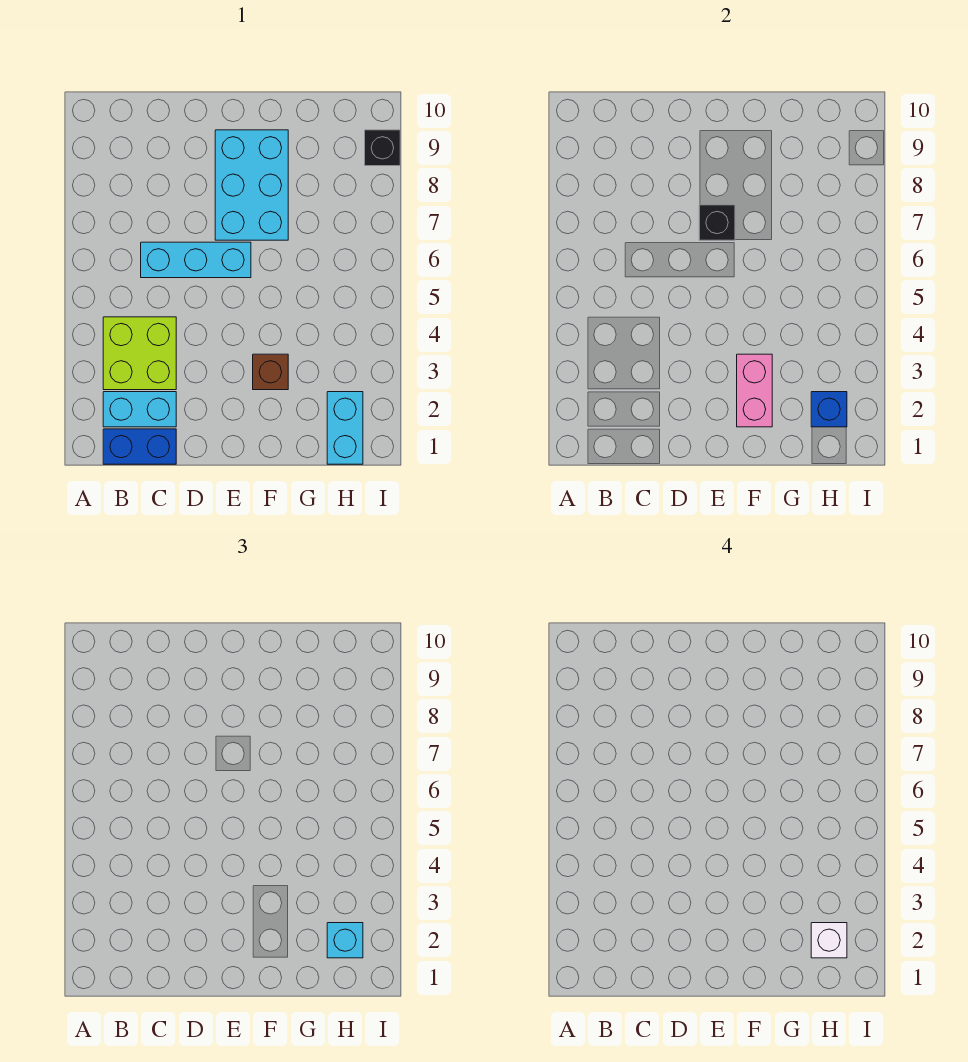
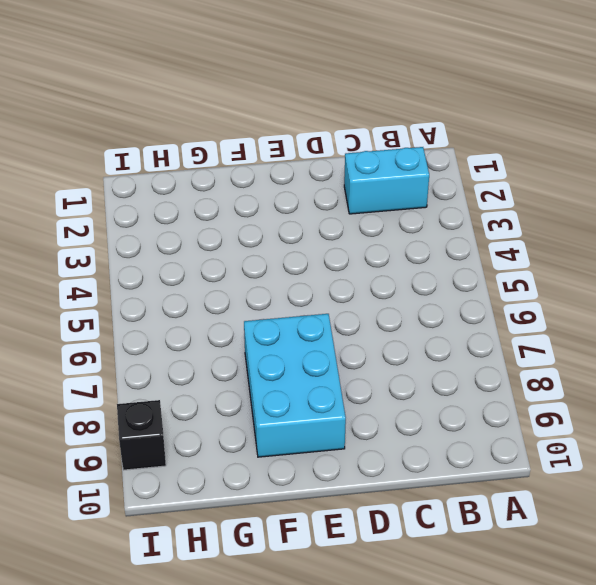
none -> blue brick B1:C1 level 1
none -> lime brick B3:C4 level 1
none -> cyan brick C6:E6 level 1

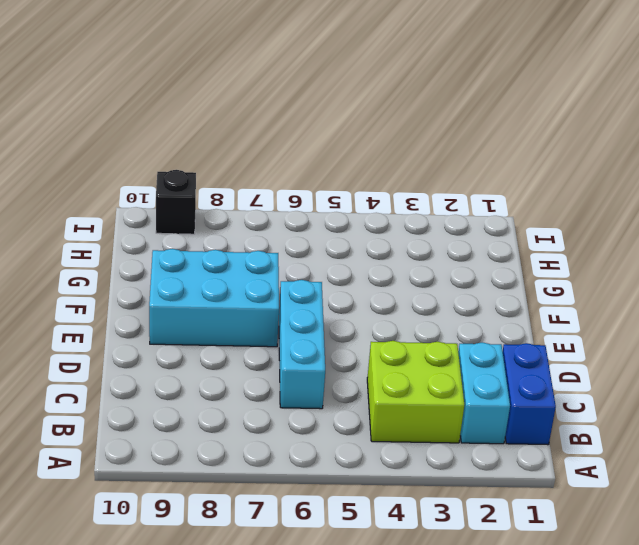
none -> brown brick F3 level 1
none -> cyan brick H1:H2 level 1
none -> black brick E7 level 2

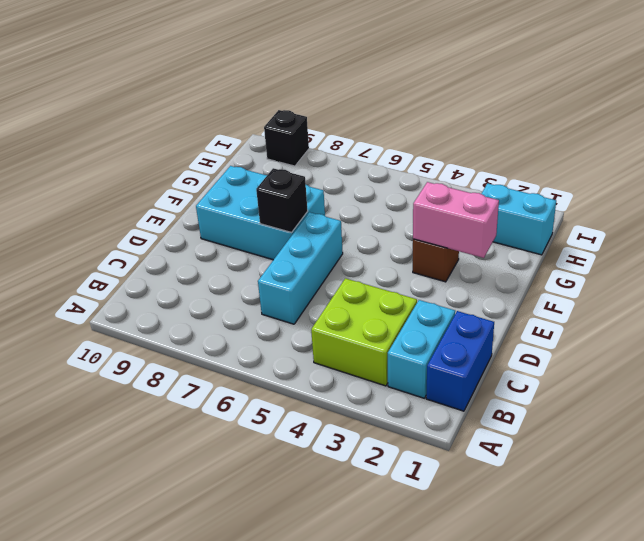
none -> blue brick H2 level 2
none -> cyan brick H2 level 3
none -> white brick H2 level 4

